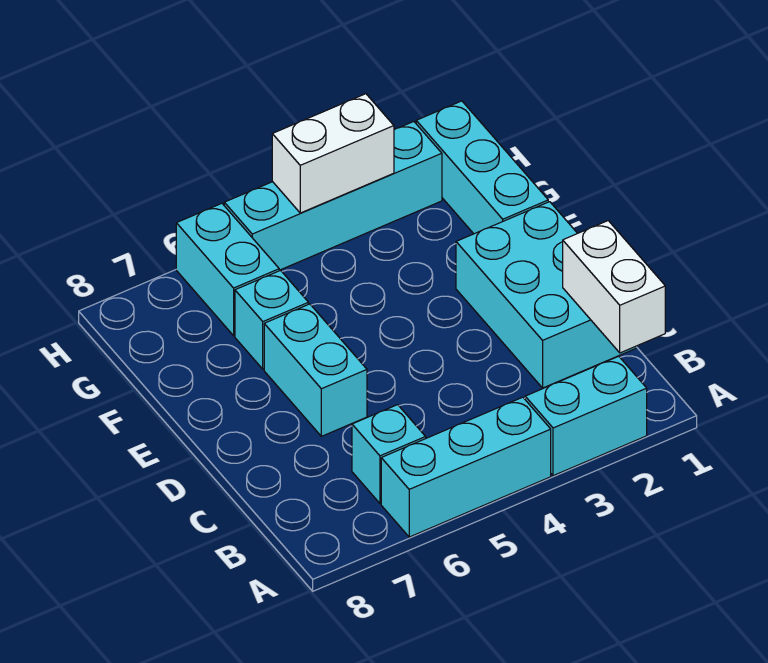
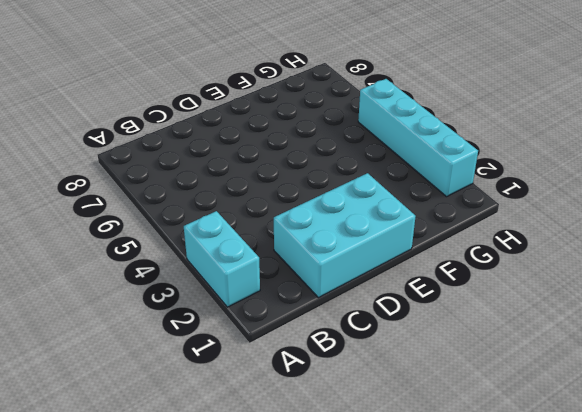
none -> cyan brick A4:A6 level 1
none -> cyan brick B6 level 1

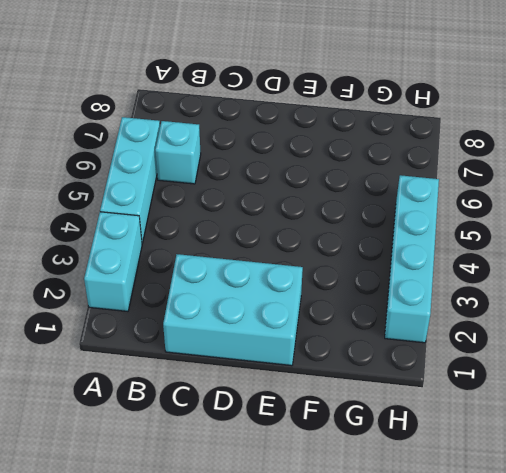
none -> cyan brick D6:E6 level 1
none -> cyan brick F1:H1 level 1

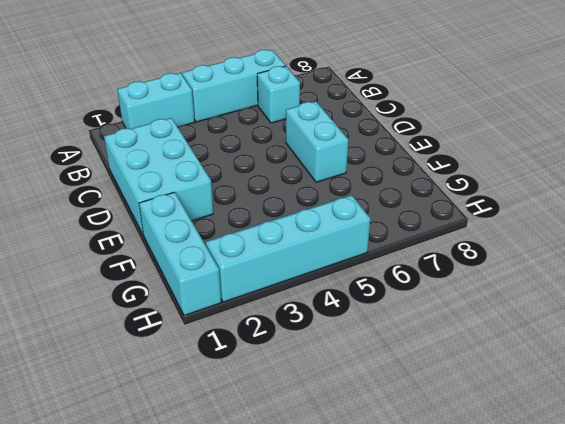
none -> cyan brick F6 level 1
none -> cyan brick G6:H6 level 1

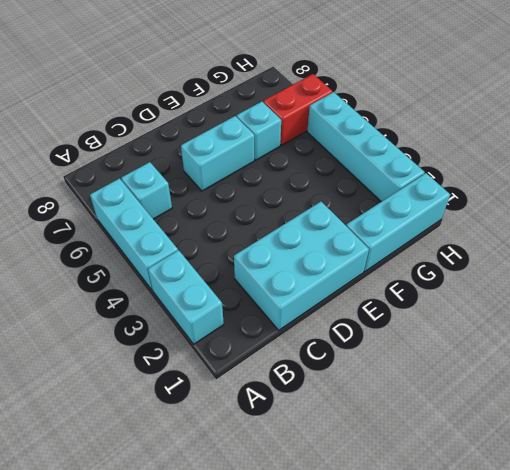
red brick G6:H6 level 1 -> cyan brick G6:H6 level 1
none -> white brick B1:C1 level 2
none -> white brick H3:H4 level 2

